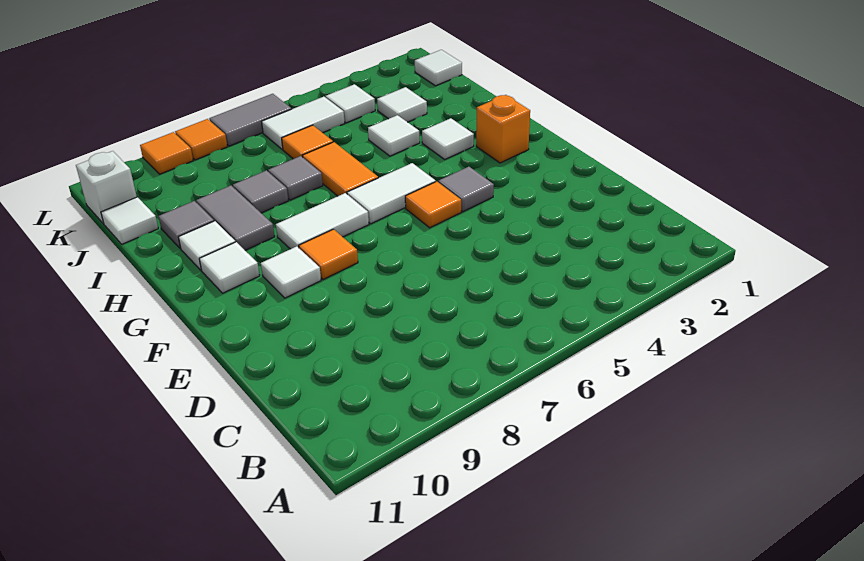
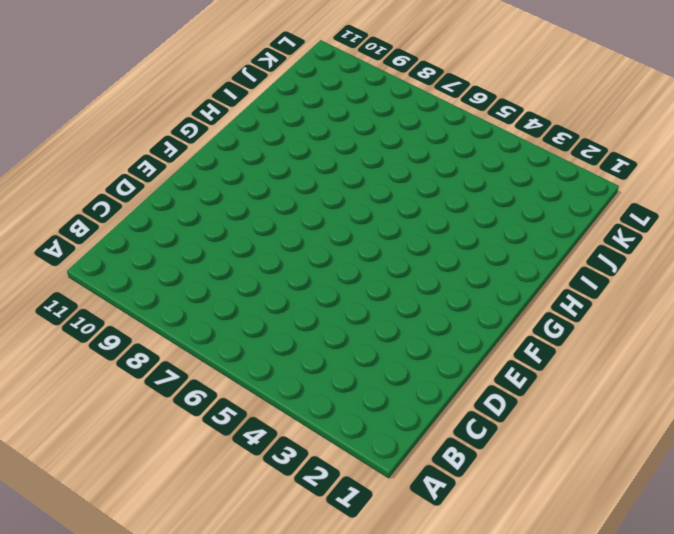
none -> grey tile F4 level 1
none -> orange tile F5 level 1
none -> orange tile F8 level 1

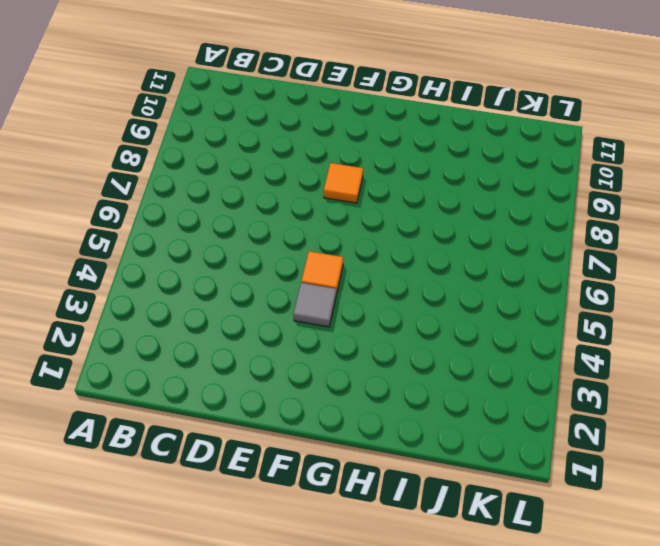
none -> white tile F9 level 1
none -> orange brick G2 level 1
none -> white tile G5:G6 level 1

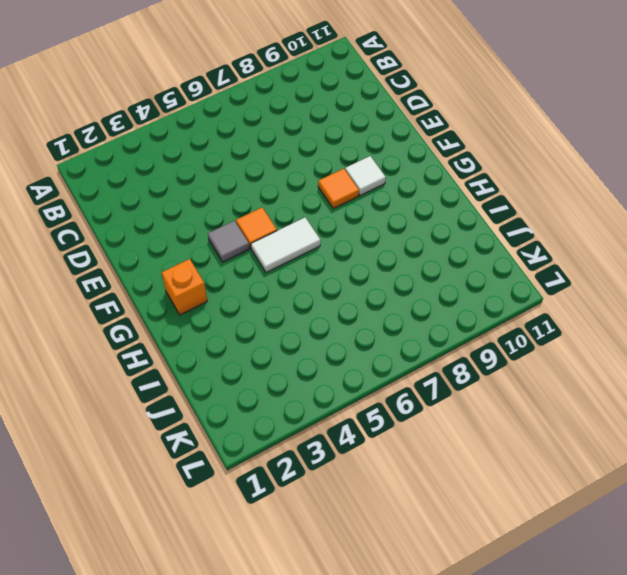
none -> white tile G7:G8 level 1
none -> white tile G10 level 1
none -> white tile H3 level 1

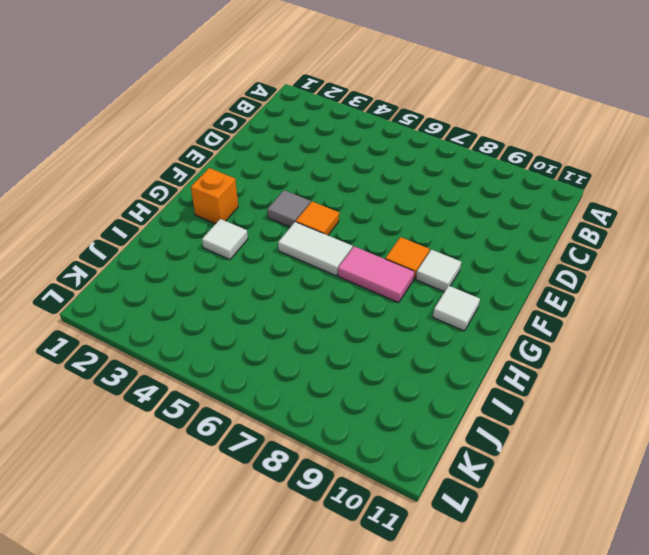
pink tile G7:G8 level 1 -> white tile G7:G8 level 1
none -> orange tile H6:I6 level 1
none -> grey tile H9:I9 level 1
none -> white tile H10 level 1

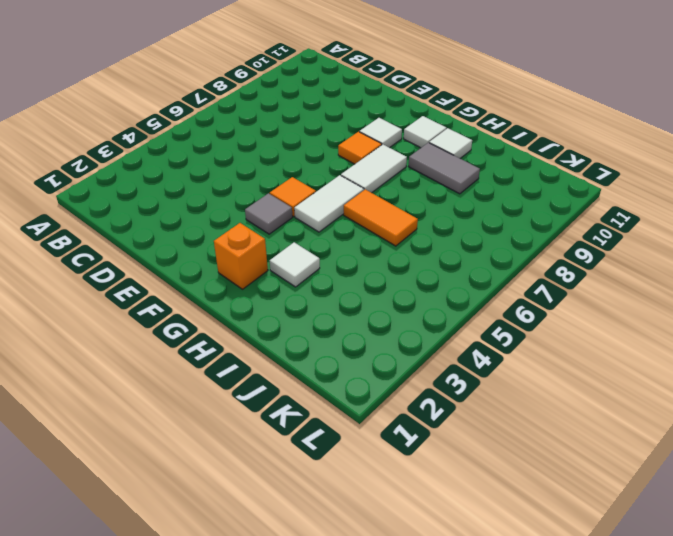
none -> white tile I4 level 1
none -> grey tile I7 level 1
none -> grey tile I8 level 1

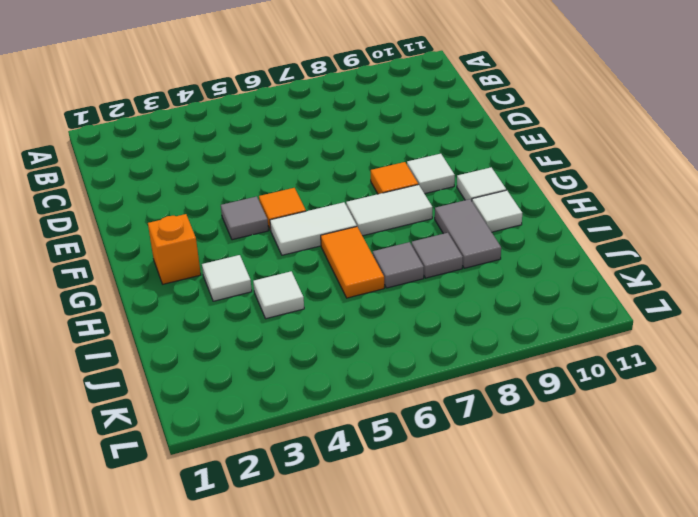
none -> grey tile I10 level 1
none -> white tile J3 level 1
none -> orange tile J6 level 1

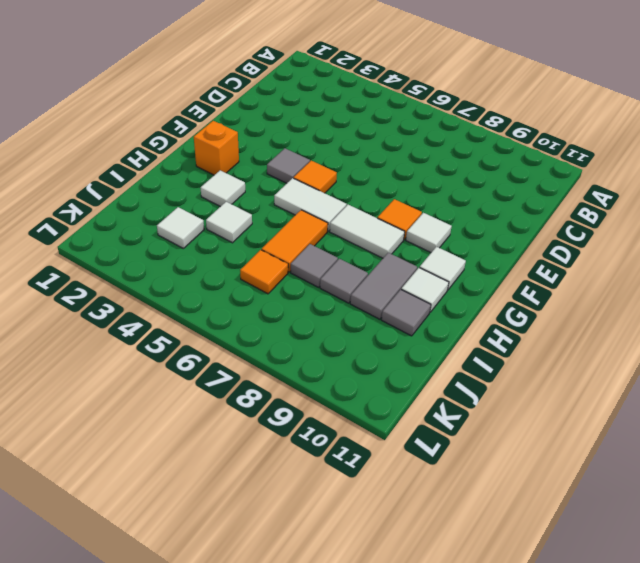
none -> white tile J11 level 1
none -> white tile K1 level 1
none -> white tile K4 level 1

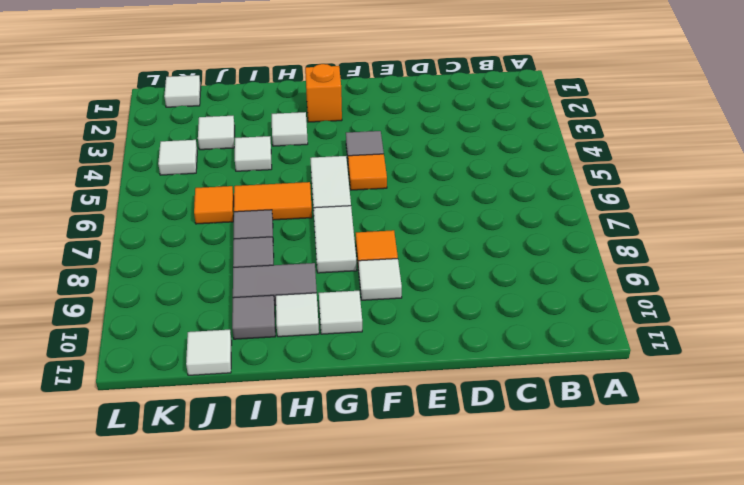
none -> white tile K5:K6 level 1
none -> white brick K11 level 1
none -> grey tile L6:L7 level 1

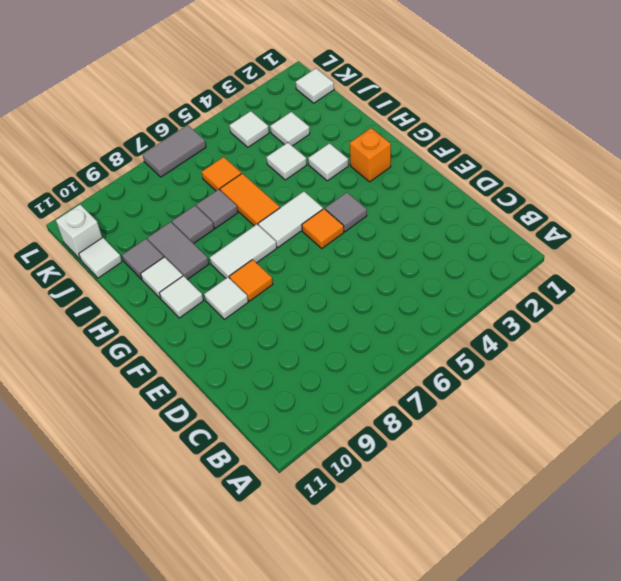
none -> white tile K5:K6 level 1
none -> orange tile L8 level 1
none -> orange tile L9 level 1

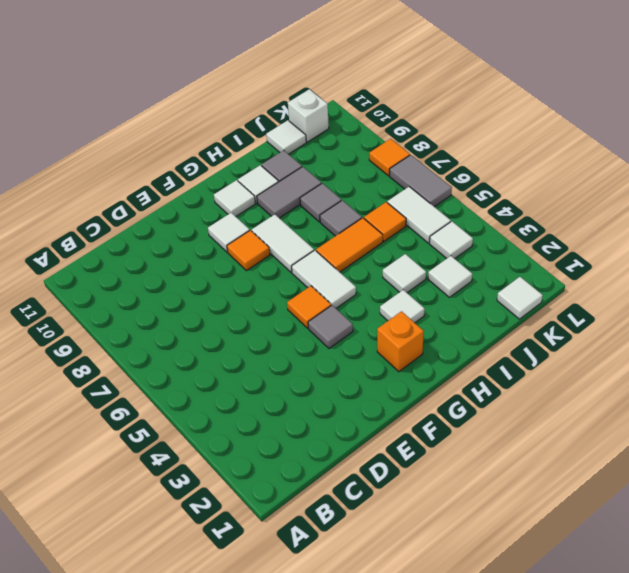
none -> orange tile L9 level 1

